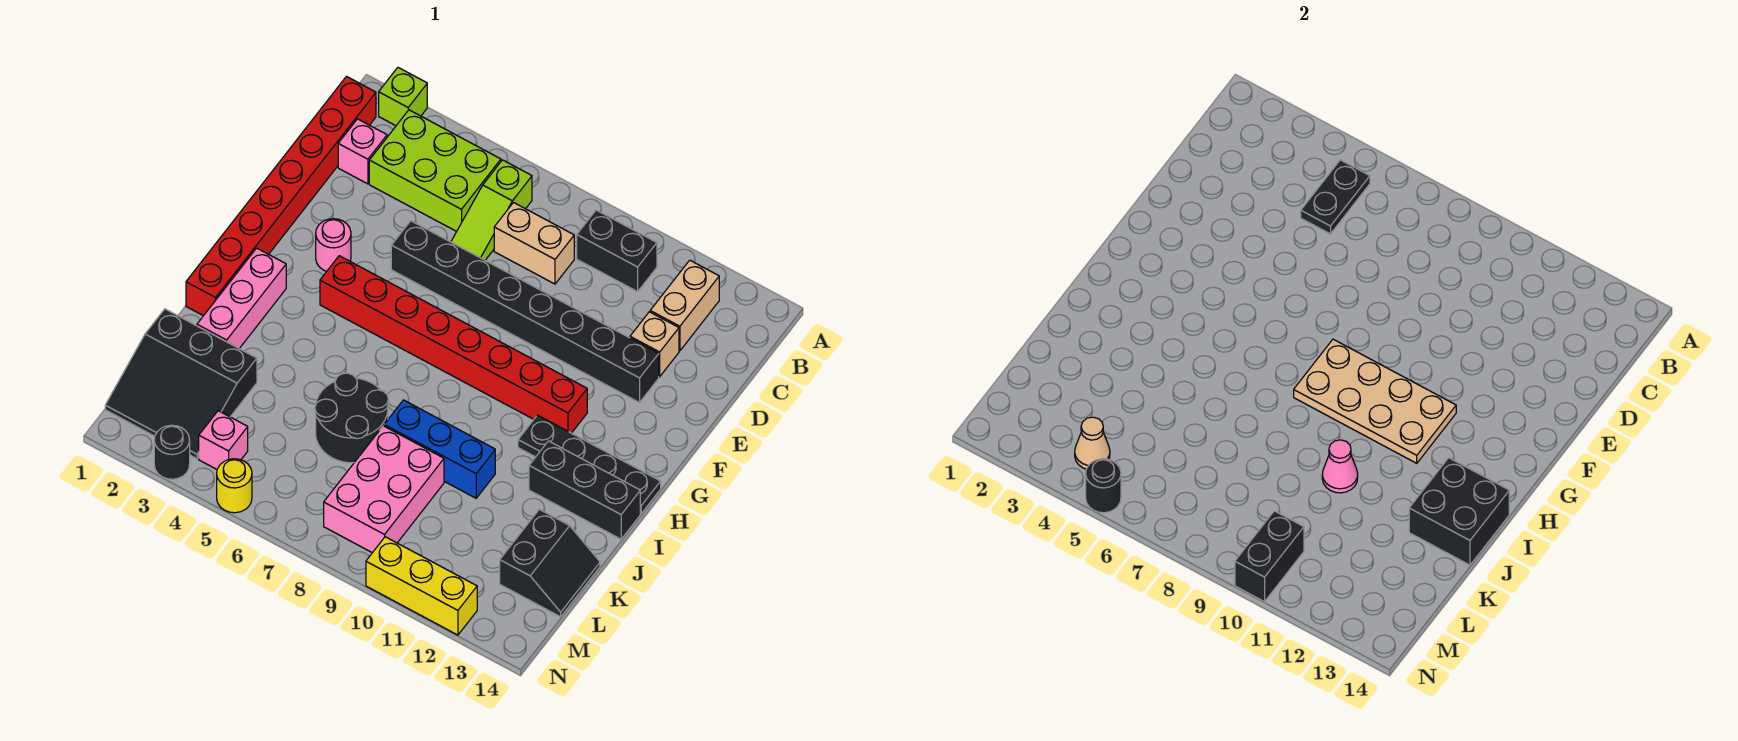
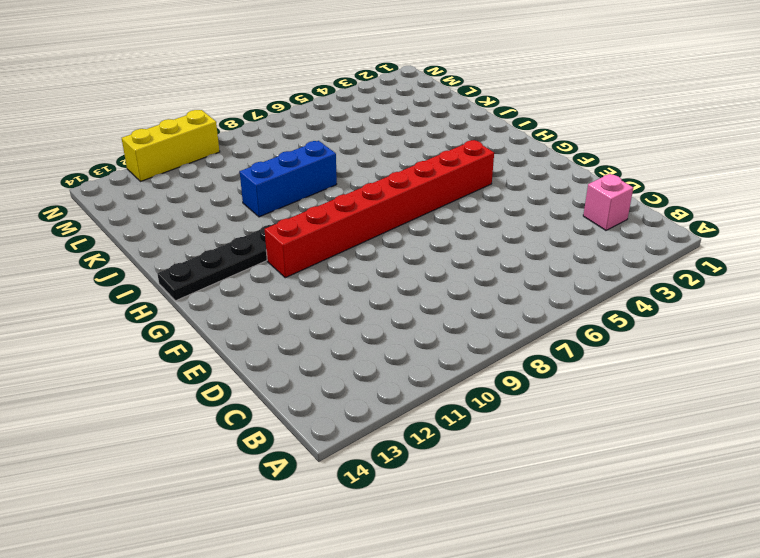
none -> lime brick A2 level 1
none -> red brick B1:I1 level 1
none -> lime brick B3:C5 level 1
none -> lime slope B6:D6 level 1 top B

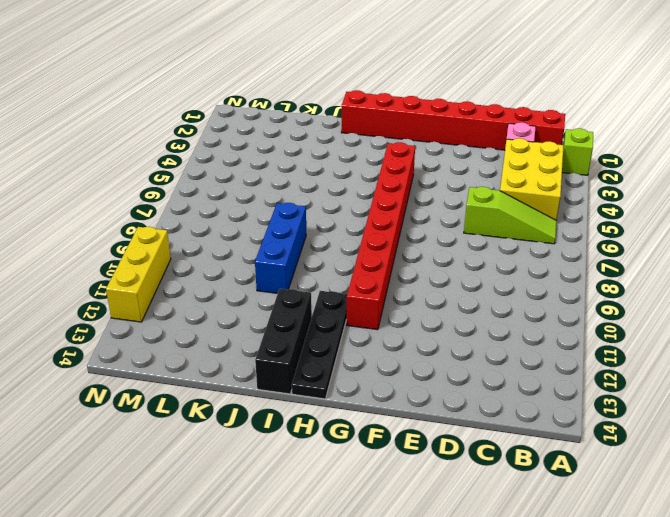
yellow brick B3:C5 level 1 -> lime brick B3:C5 level 1
lime slope B6:D6 level 1 top D -> lime slope B6:D6 level 1 top B
none -> black brick B9:B10 level 1
none -> tan brick B12:C12 level 1
none -> tan brick C7:C8 level 1
none -> tan brick D12 level 1

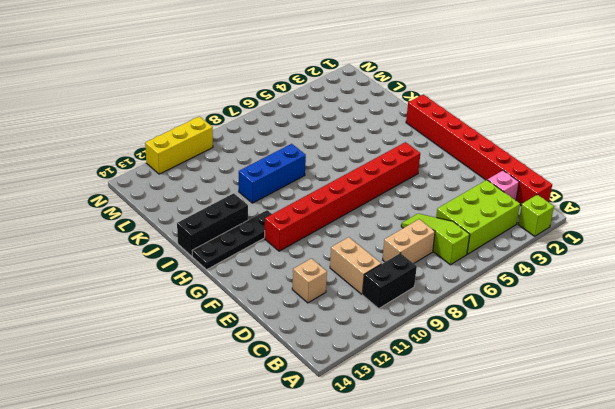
tan brick C10:D10 level 1 -> tan brick B12:C12 level 1
none -> black brick E5:E12 level 1
none -> pink round brick F3 level 1
none -> pink brick H2:J2 level 1
none -> black round brick J6:K7 level 1

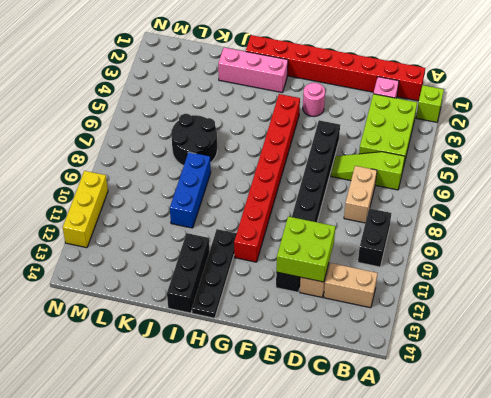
lime brick D11:E12 level 2 -> none
none -> black slope K1:M3 level 1 top K
none -> pink brick K8:M9 level 1
none -> black slope K13:L14 level 1 top 13
none -> pink brick M4 level 1

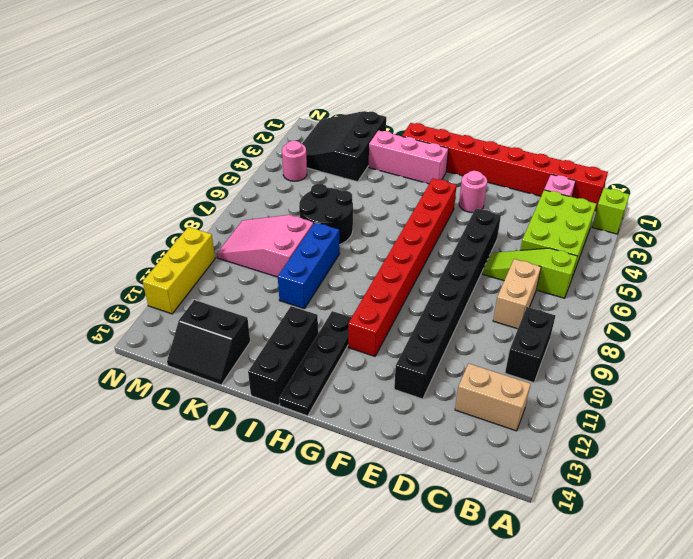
pink slope K8:M9 level 1 top K -> pink brick K8:M9 level 1
pink round brick M4 level 1 -> pink brick M4 level 1
none -> tan brick D12 level 1
none -> black round brick N3 level 1
none -> yellow round brick N5 level 1
none -> black plate B5:C5 level 2

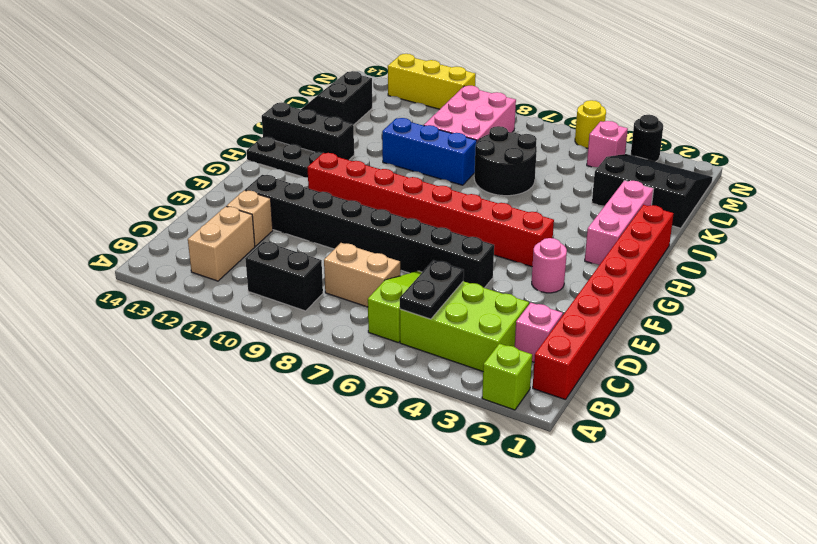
none -> tan plate G8:H11 level 2
none -> black brick I13:J14 level 2
none -> pink cone J10 level 2
none -> tan cone M4 level 2

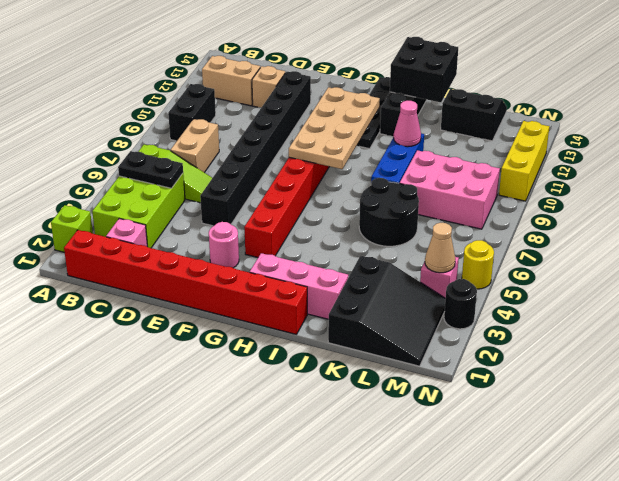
none -> black brick M10:N10 level 2
none -> black round brick N5 level 2

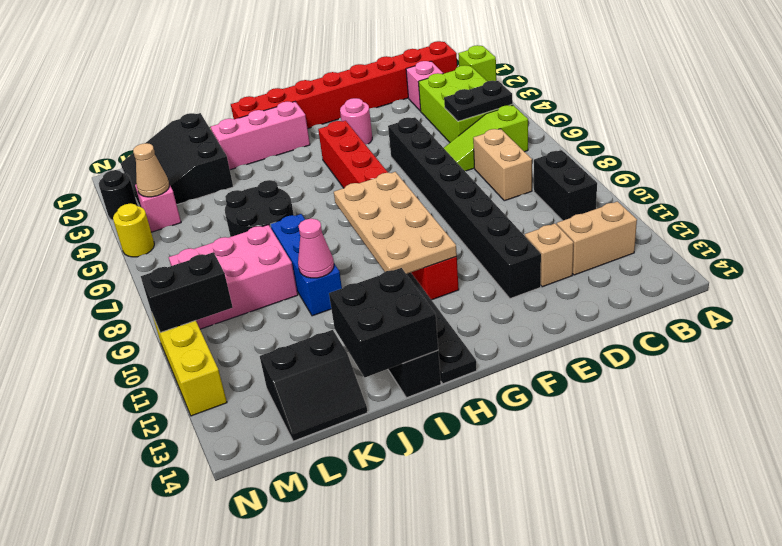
none -> black round brick N5 level 2

